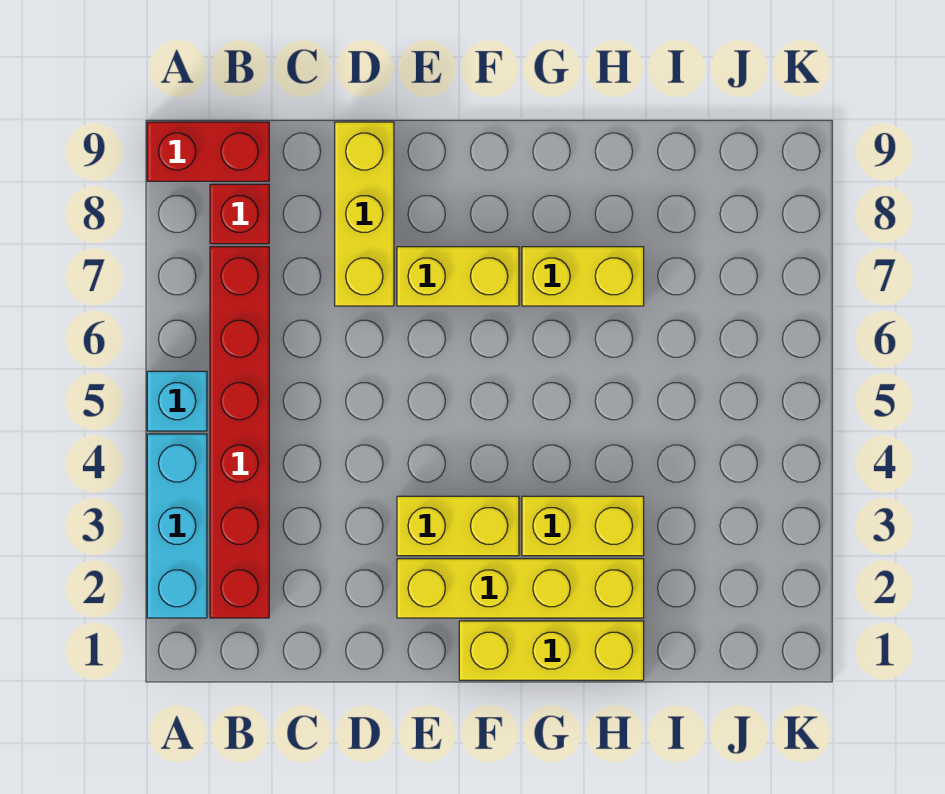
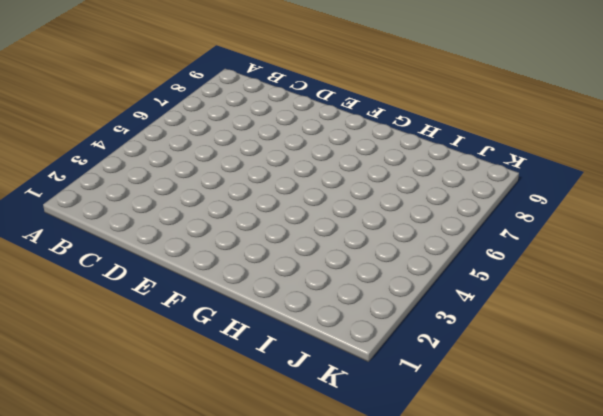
none -> cyan brick A2:A4 level 1
none -> cyan brick A5 level 1
none -> red brick A9:B9 level 1

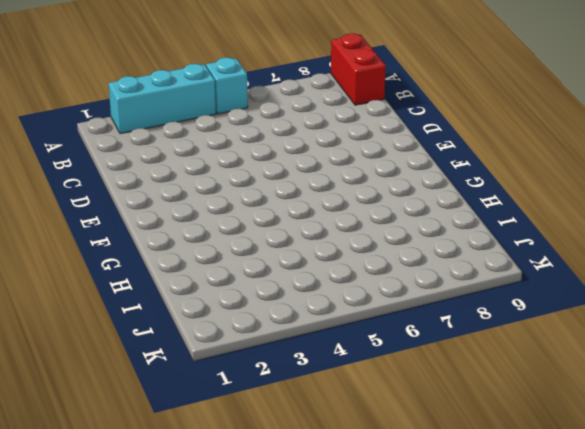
none -> red brick B2:B7 level 1
none -> red brick B8 level 1
none -> yellow brick D7:D9 level 1

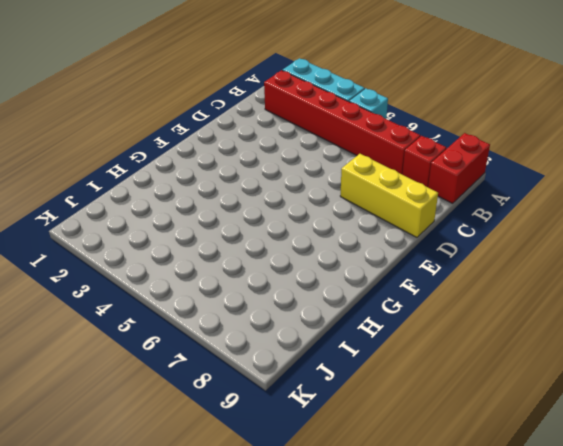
none -> yellow brick E2:H2 level 1
none -> yellow brick E3:F3 level 1
none -> yellow brick E7:F7 level 1

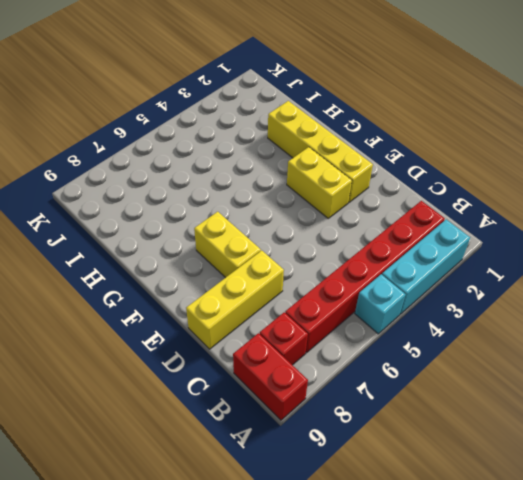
none -> yellow brick F1:H1 level 1
none -> yellow brick G3:H3 level 1
none -> yellow brick G7:H7 level 1

